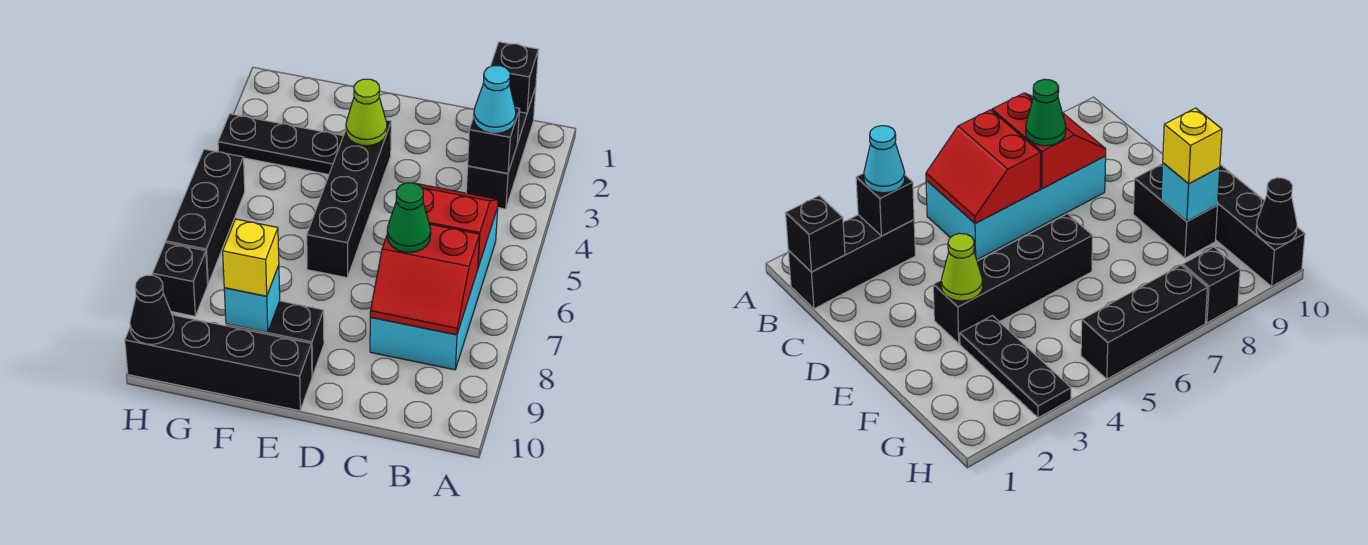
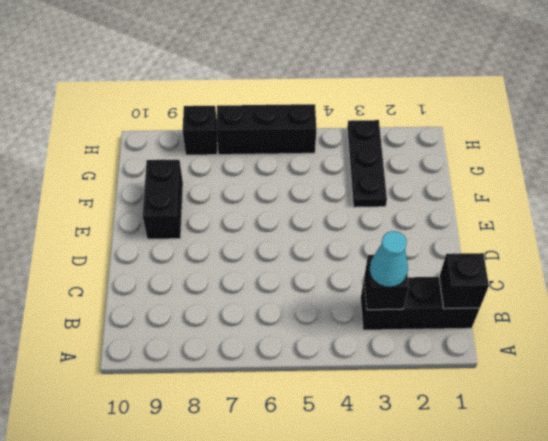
none -> cyan brick B5:C8 level 1
none -> black brick E3:E6 level 1
none -> black brick E10:H10 level 1

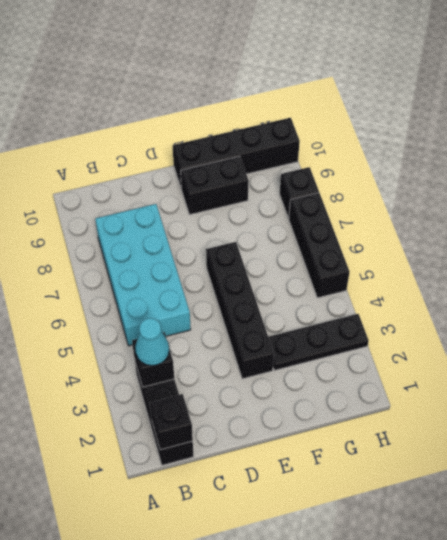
none -> red slope B5:C6 level 2 top 6
none -> red slope B7:C8 level 2 top 7
none -> lime cone E3 level 2

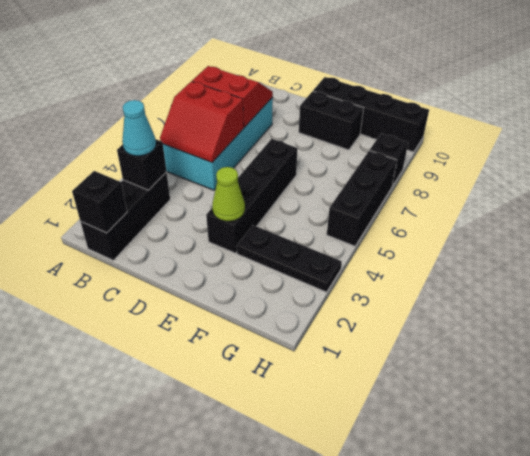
none -> cyan brick F9 level 2
none -> black cone H10 level 2
none -> green cone C7 level 3

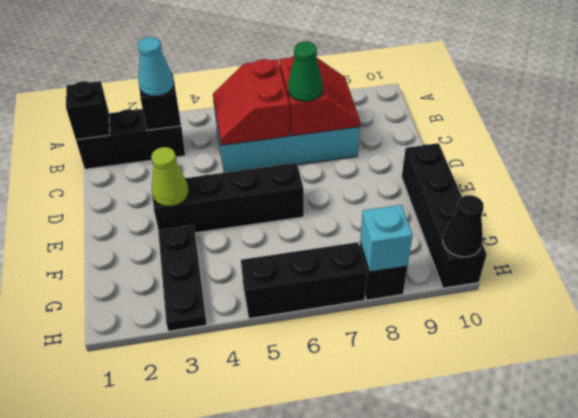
cyan brick H8 level 2 -> cyan brick F9 level 2
none -> black brick E9:F9 level 1
none -> yellow brick F9 level 3

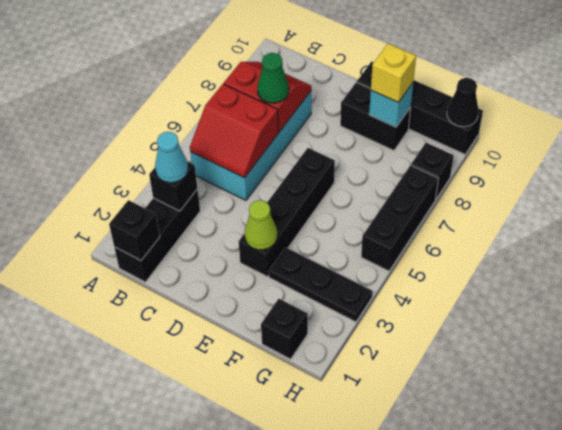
black brick G1 level 1 -> none

